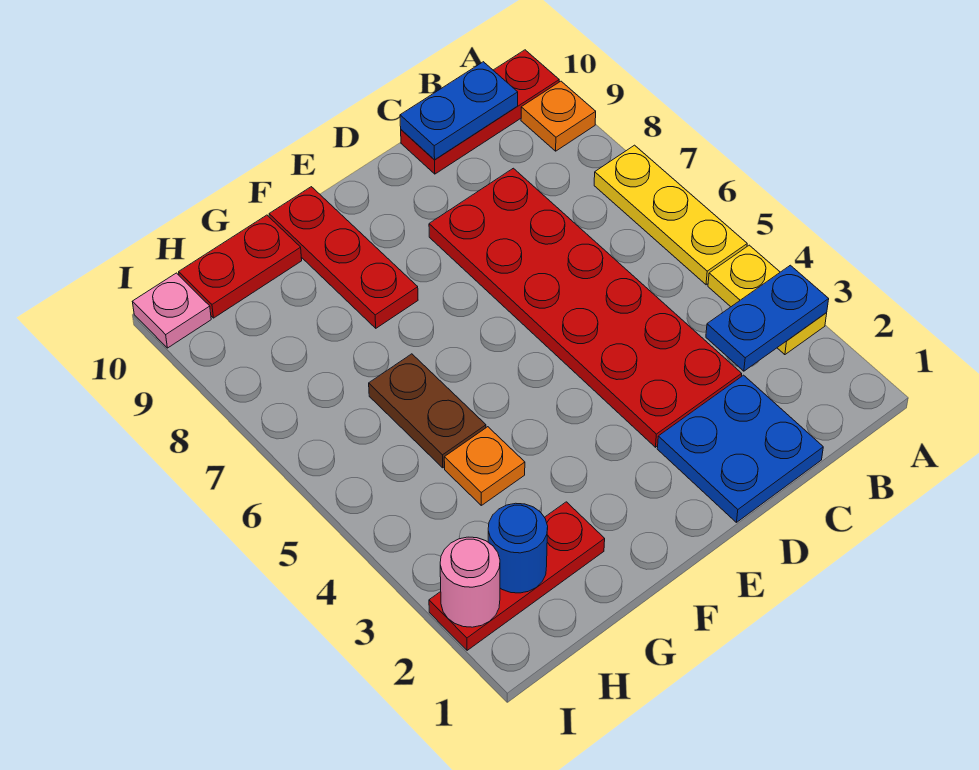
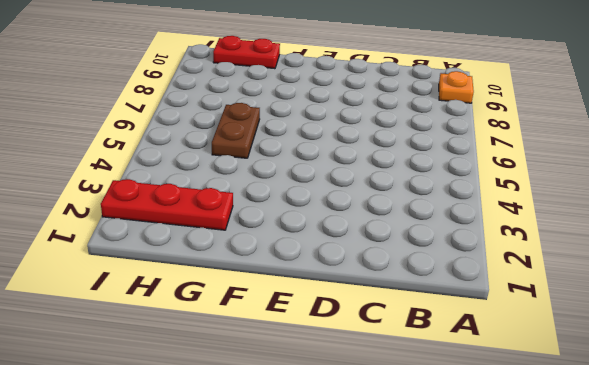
none -> yellow plate A3:A4 level 1
none -> yellow plate A5:A7 level 1
none -> red plate A10:C10 level 1

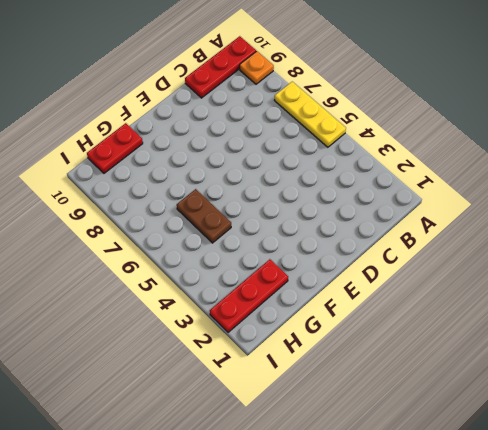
none -> yellow plate A3:A4 level 1
none -> blue plate C1:D2 level 1
none -> red plate C3:D8 level 1

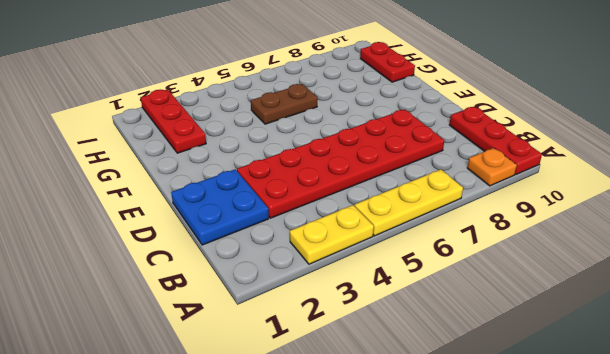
none -> red plate F8:F10 level 1
none -> orange plate G4 level 1
none -> pink plate I10 level 1

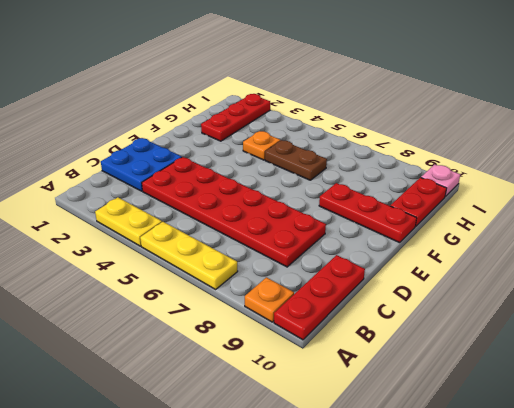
none -> blue plate A3:B3 level 2
none -> blue plate B10:C10 level 2
none -> blue round brick H2 level 2

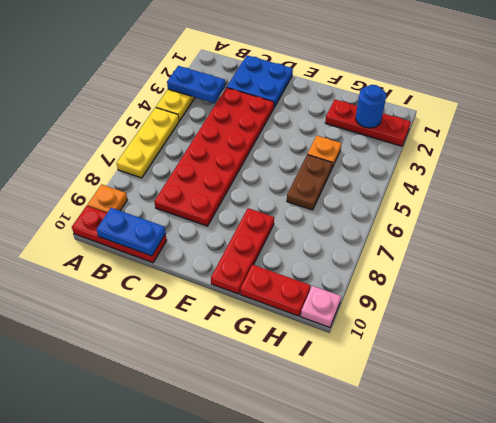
none -> pink round brick I2 level 2

